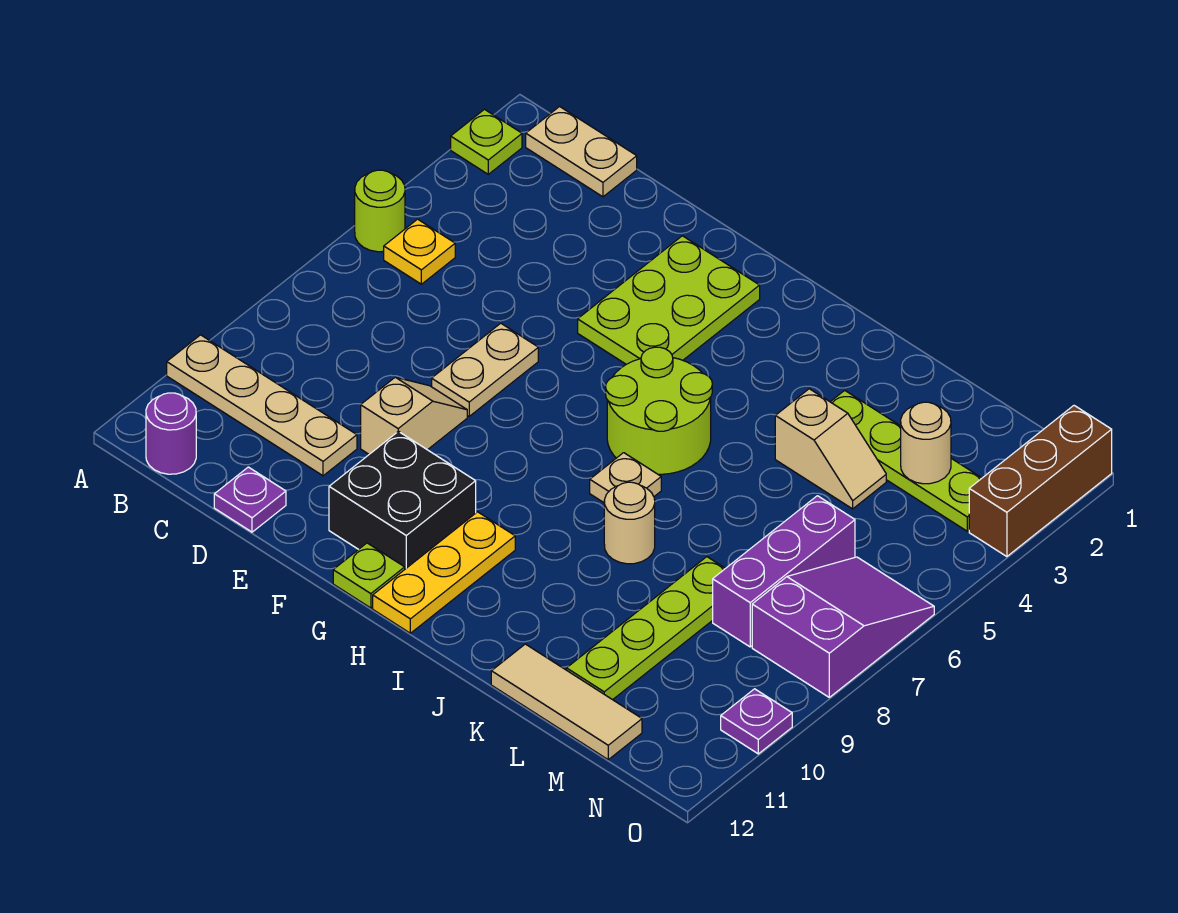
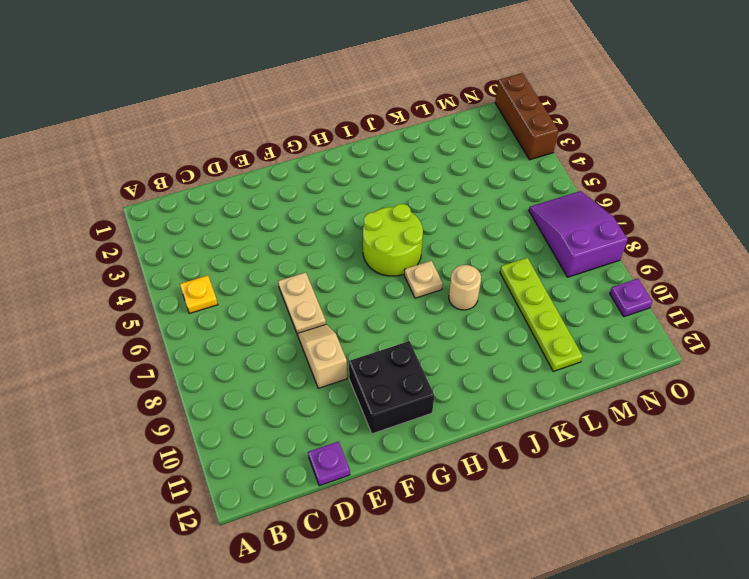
none -> lime plate A2 level 1
none -> lime round brick A5 level 1
none -> tan plate A10:D10 level 1

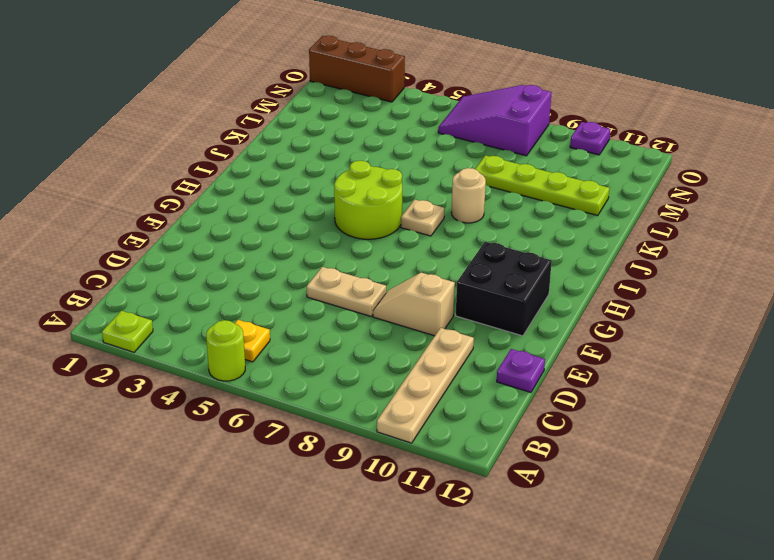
none -> tan plate B1:C1 level 1
none -> purple round brick B12 level 1
none -> lime plate F2:G4 level 1

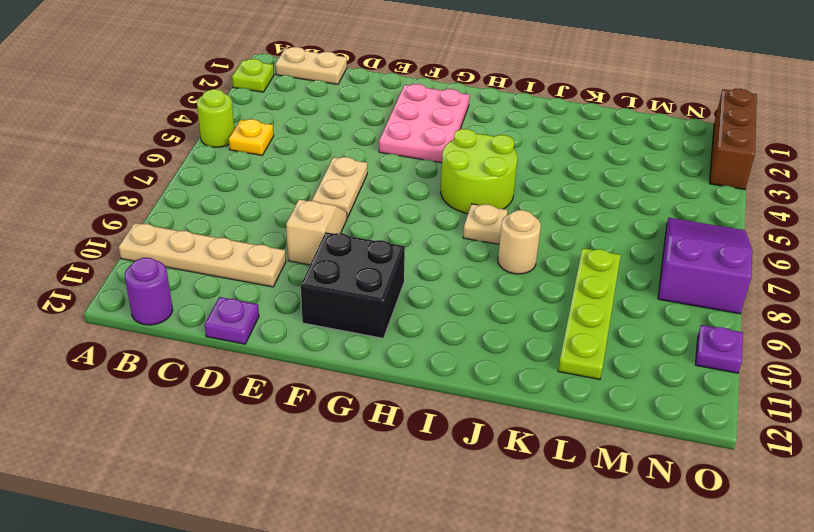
pink plate F2:G4 level 1 -> lime plate F2:G4 level 1
none -> lime plate G12 level 1
none -> yellow plate H10:H12 level 1
none -> lime plate K3:N3 level 1

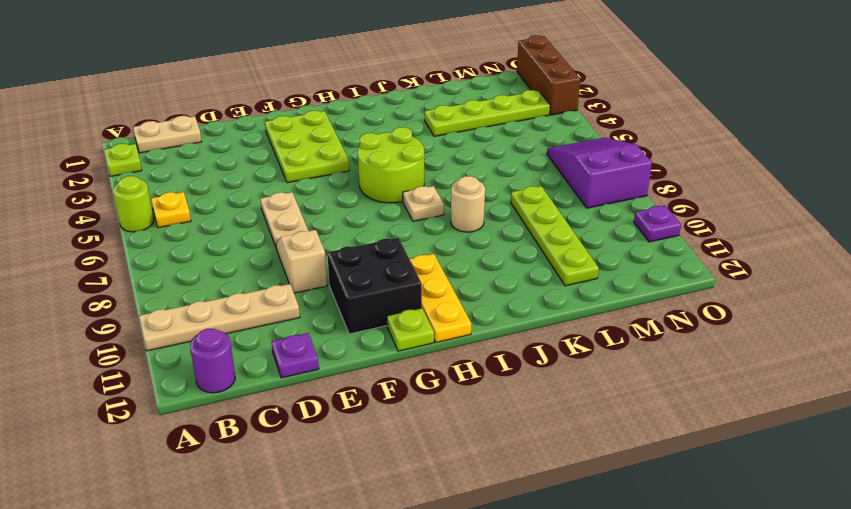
none -> tan slope K4:L4 level 1 top K
none -> tan tile K12:M12 level 1
none -> purple brick M6:M8 level 1

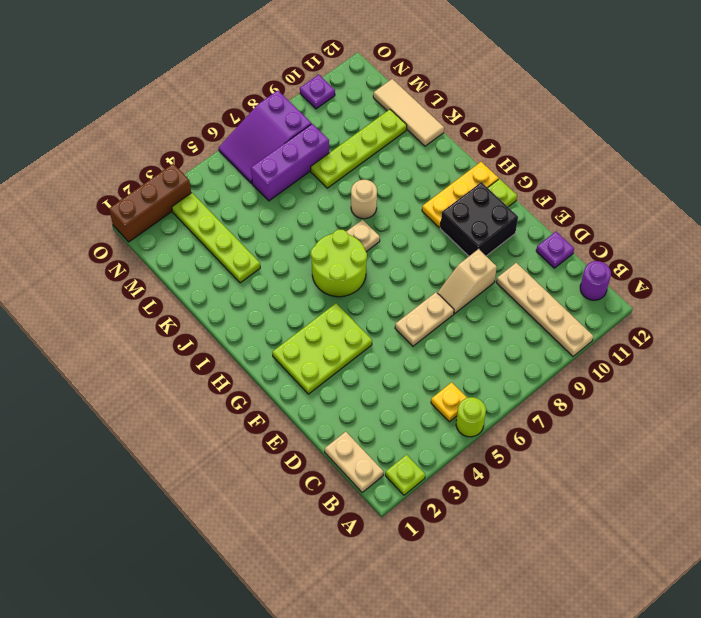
none -> tan slope K4:L4 level 1 top K
none -> tan round brick M3 level 2

